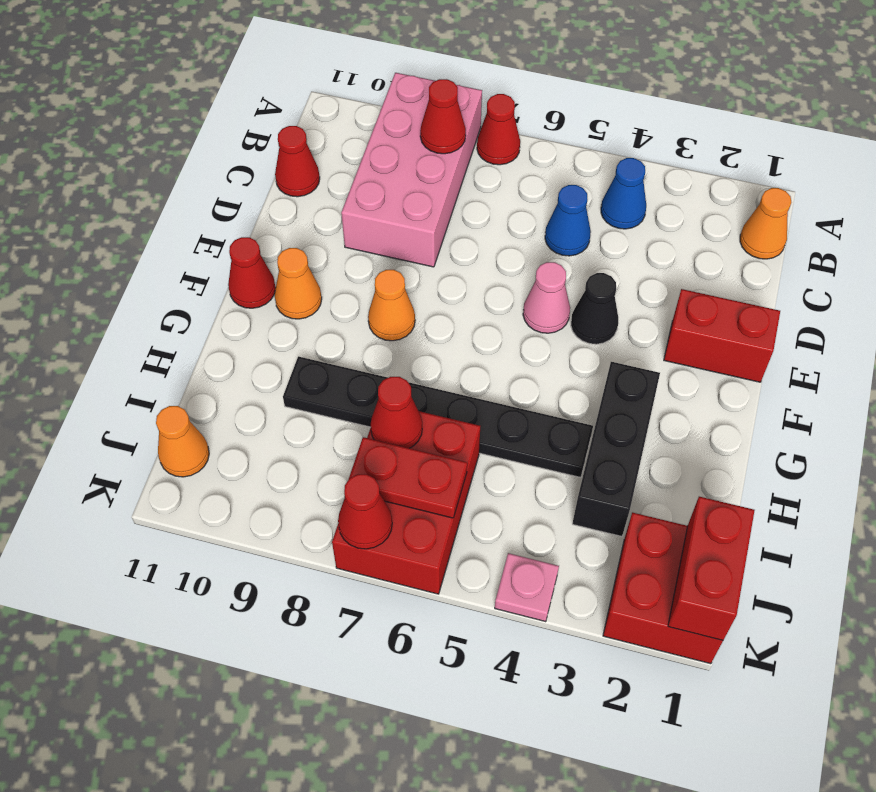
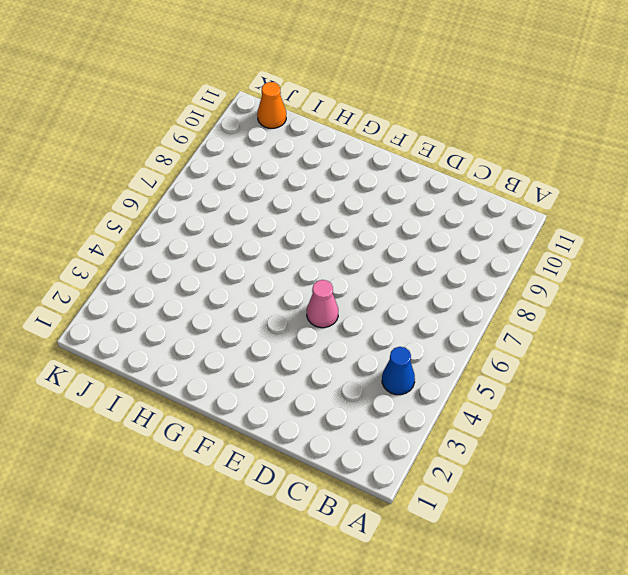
none -> red cone A7 level 1
none -> pink brick A8:D9 level 1
none -> orange cone B1 level 1

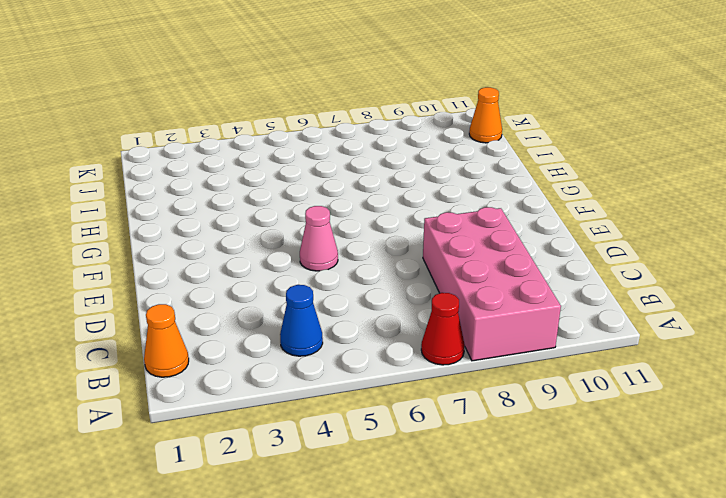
none -> blue cone C5 level 1
none -> red cone C11 level 1
none -> red brick E1:E2 level 1

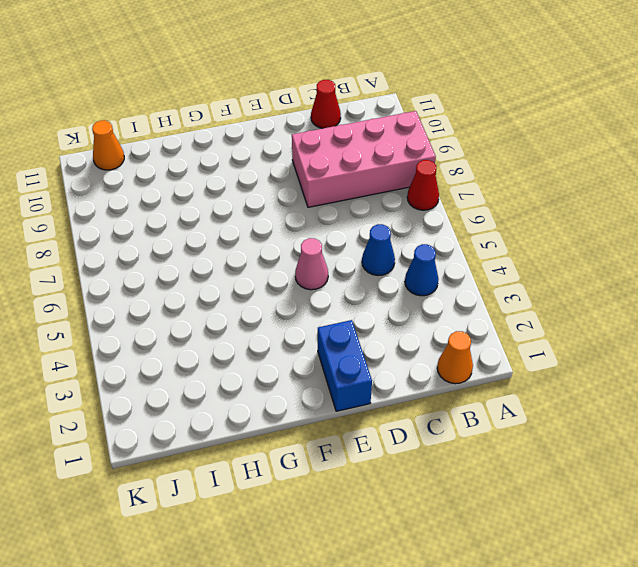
blue brick E1:E2 level 1 -> red brick E1:E2 level 1
none -> black cone E4 level 1
none -> orange cone F8 level 1
none -> orange cone F10 level 1

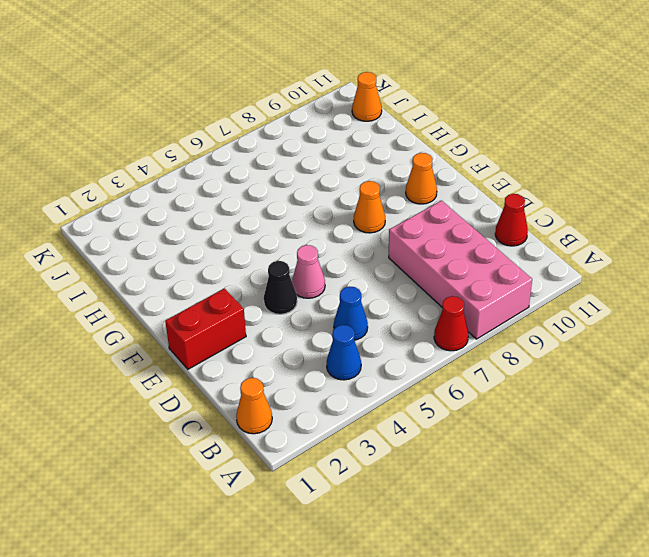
none -> red cone F11 level 1
none -> black brick G3:I3 level 1
none -> black plate H4:H9 level 1

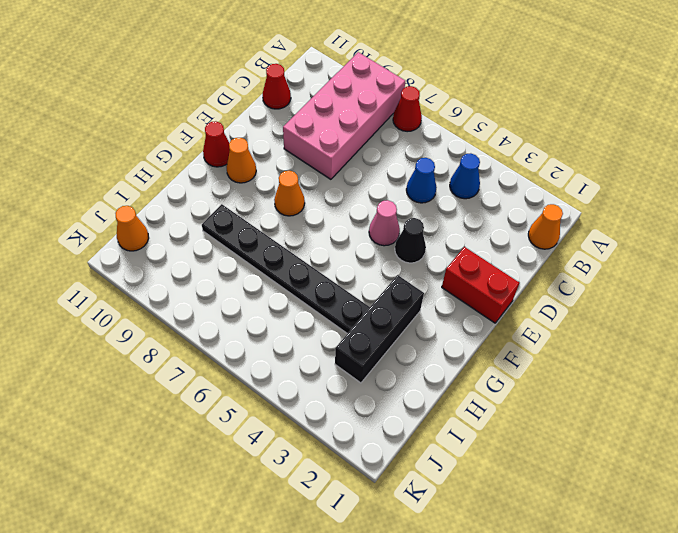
none -> red brick I6:K7 level 1
none -> red brick J1:K2 level 1
none -> pink plate K4 level 1

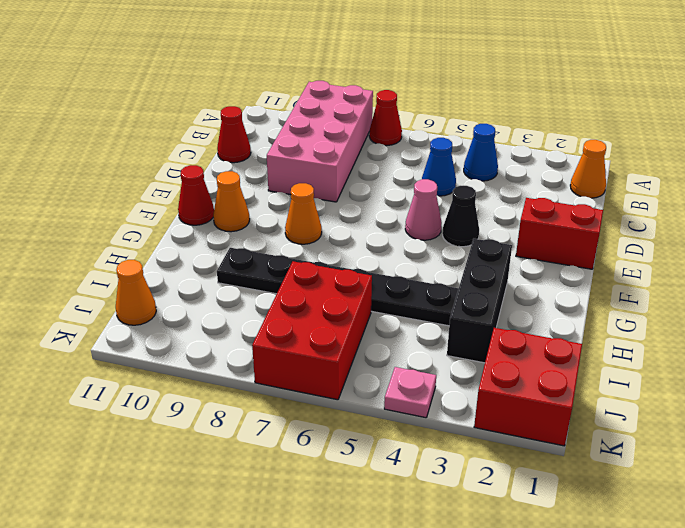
none -> red cone B8 level 2
none -> red cone I7 level 2
none -> red brick J1:K1 level 2

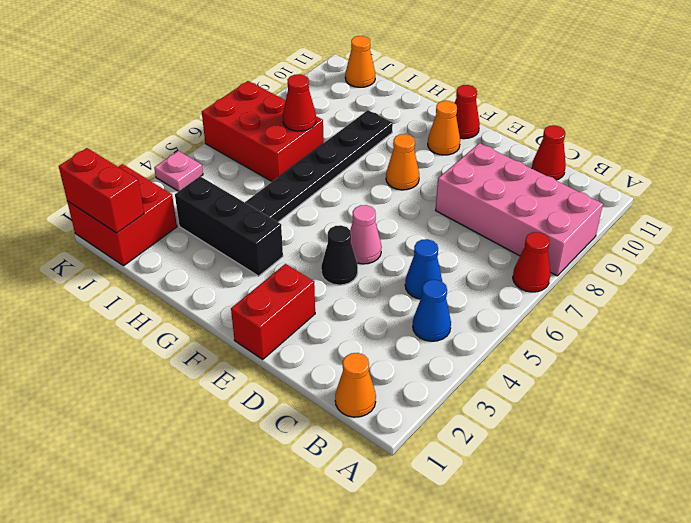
none -> red cone B8 level 2
none -> red plate J6:J7 level 2
none -> red cone K7 level 2

